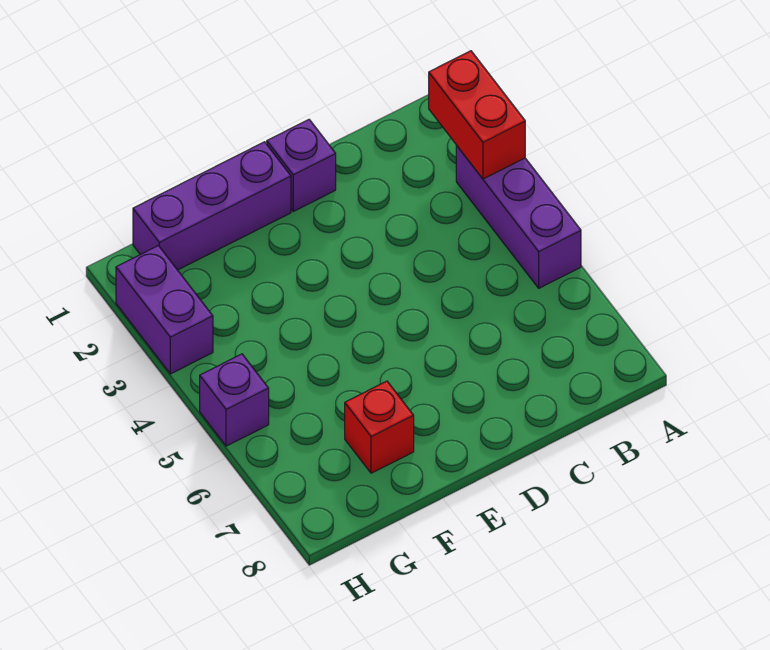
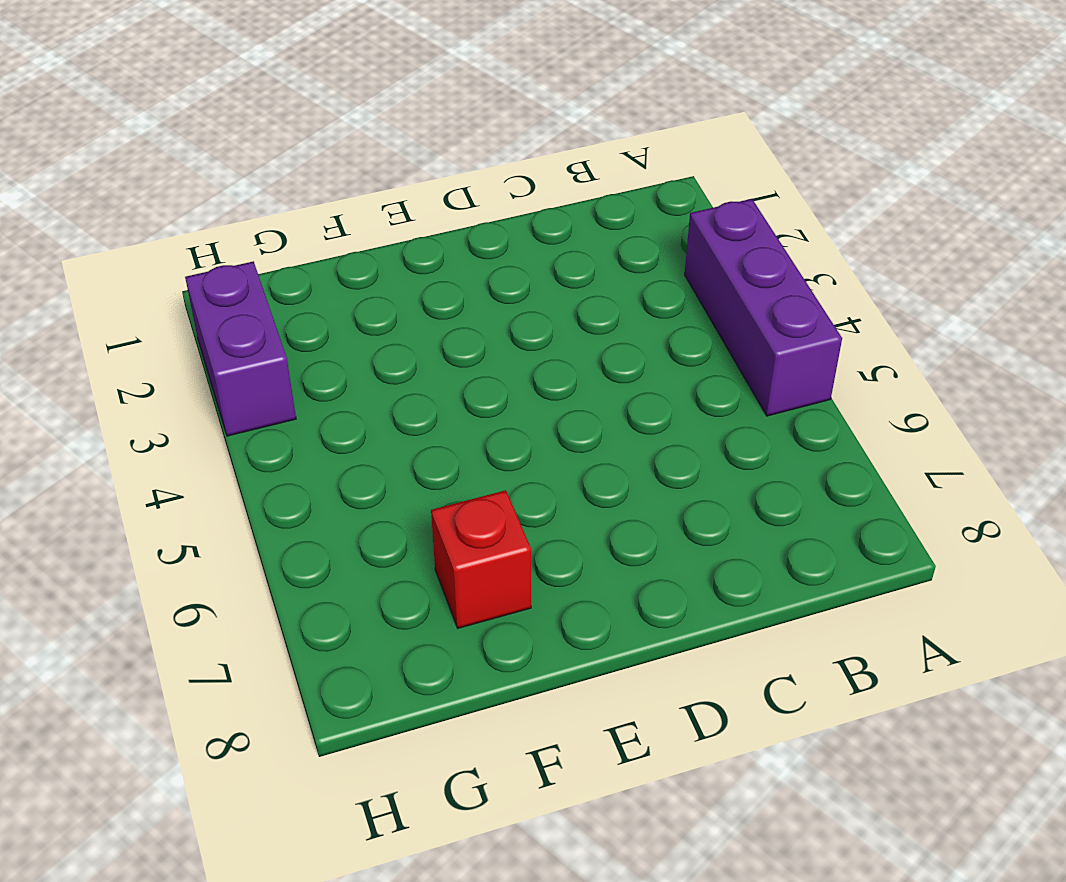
none -> purple brick D1 level 1
none -> purple brick E1:G1 level 1

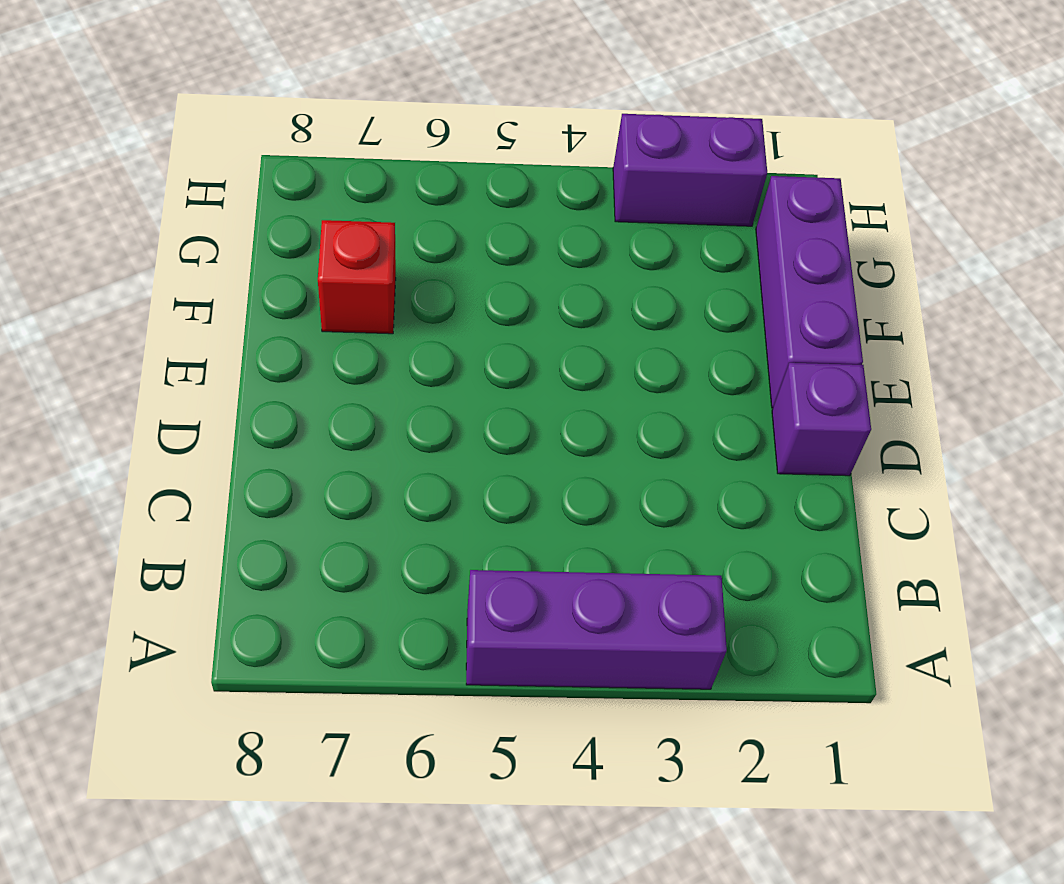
none -> purple brick H5 level 1
none -> red brick A2:A3 level 2

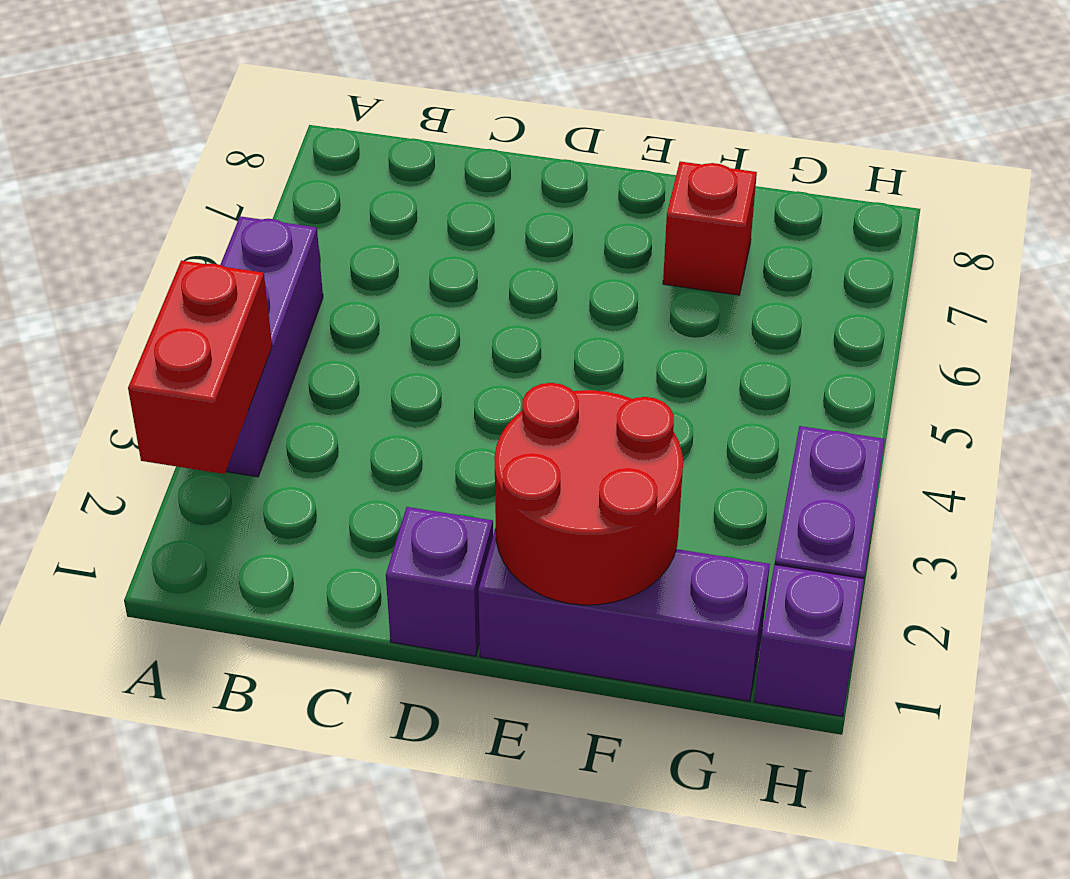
red round brick E1:F2 level 2 -> none
purple brick H1 level 1 -> purple brick H5 level 1

